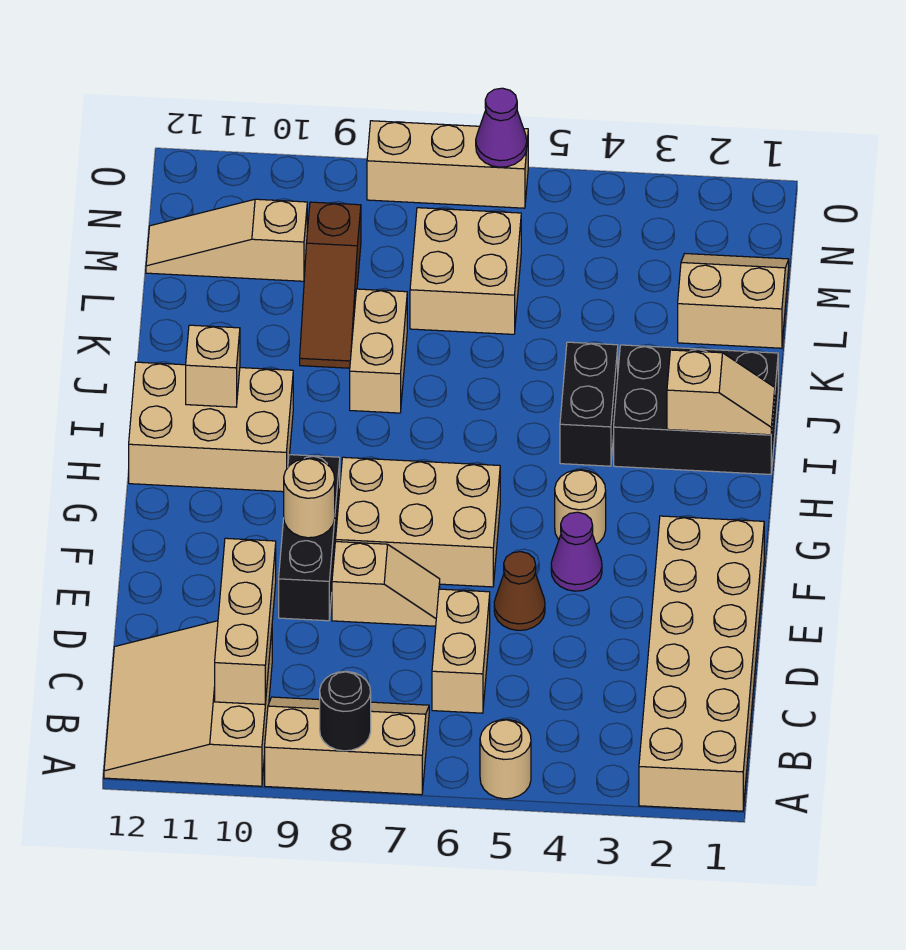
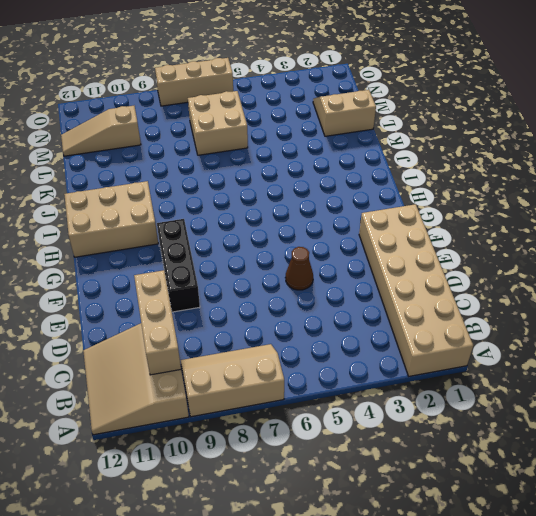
none -> tan round brick A5 level 1
none -> tan brick C6:D6 level 1
none -> tan slope E7:E8 level 1 top 8

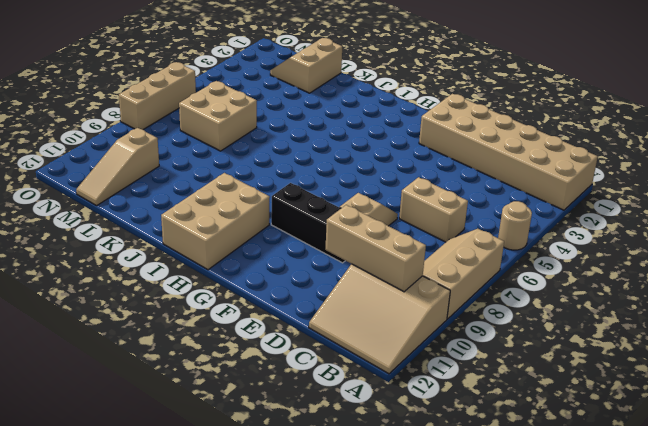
none -> brown cone E5 level 1
none -> purple cone F4 level 1
none -> tan brick F6:G8 level 1

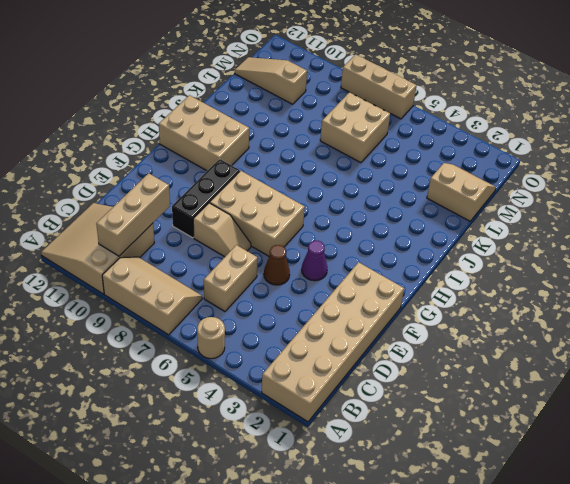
none -> tan round brick G4 level 1
none -> black brick I1:J3 level 1
none -> black brick I4:J4 level 1

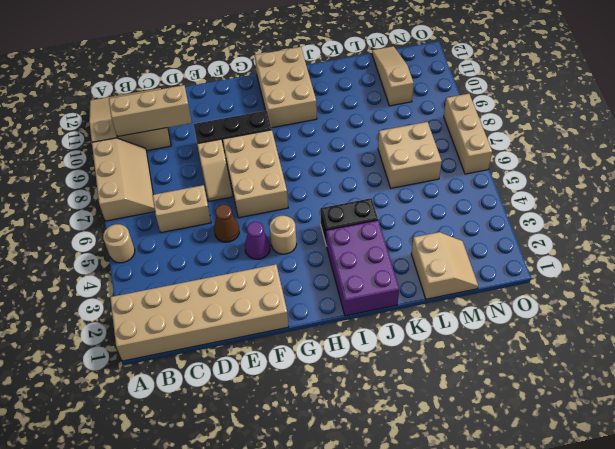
purple brick I1:J3 level 1 -> black brick I1:J3 level 1
none -> tan brick J8:K8 level 1
none -> brown slope K9:M9 level 1 top M
none -> black round brick A8 level 2

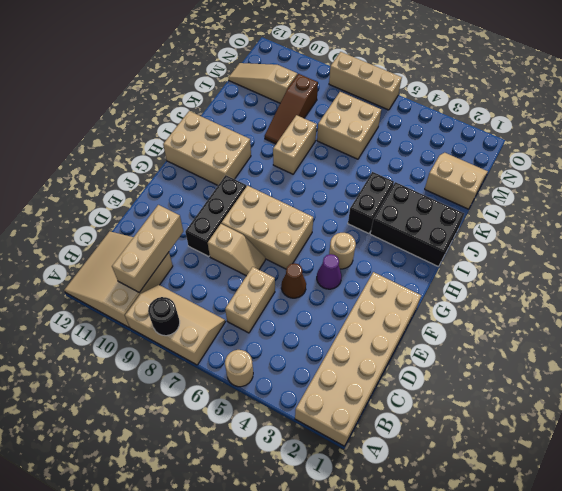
none -> tan round brick F9 level 2
none -> tan slope I1:I2 level 2 top 2
none -> tan brick I11 level 2

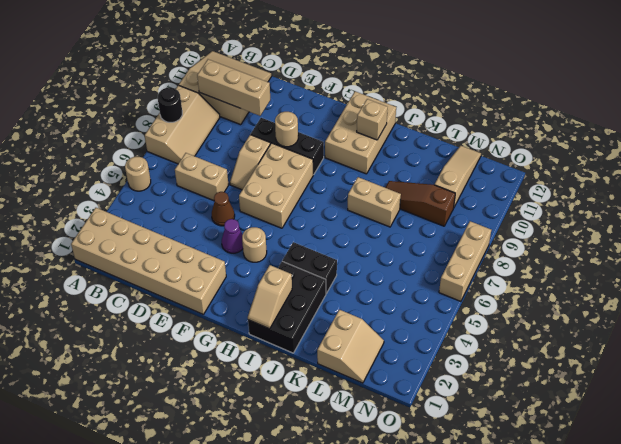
none -> tan brick L6:M7 level 1
none -> purple cone O6 level 2

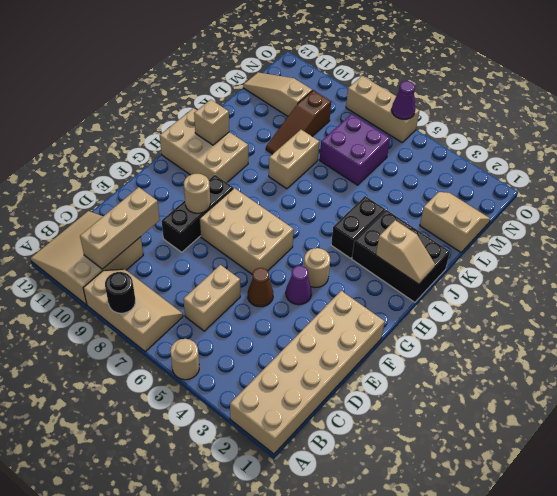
purple brick L6:M7 level 1 -> tan brick L6:M7 level 1
none -> tan slope E7:E8 level 1 top 8

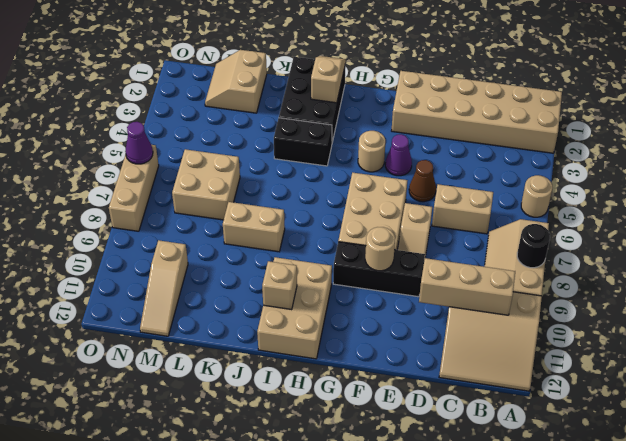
tan slope E7:E8 level 1 top 7 -> tan slope E7:E8 level 1 top 8
none -> brown slope K9:M9 level 1 top M

